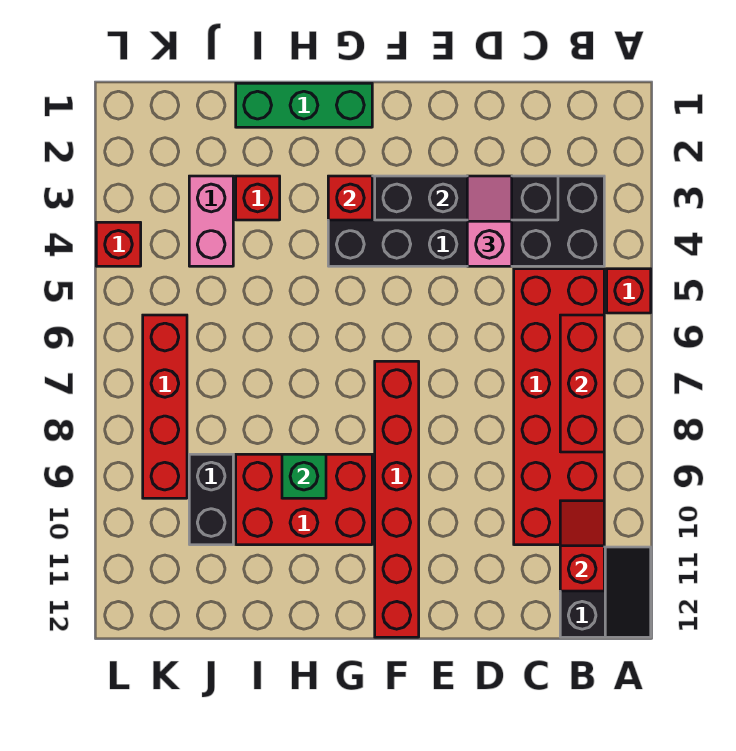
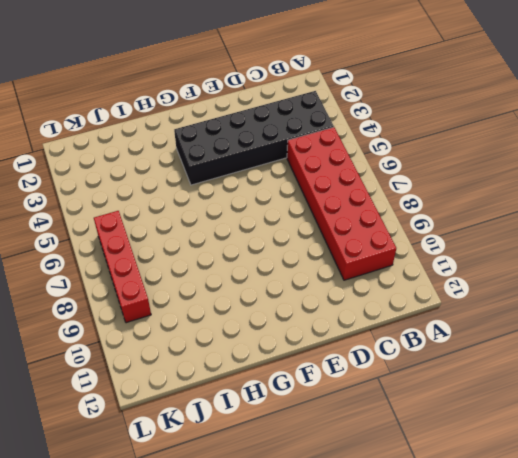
none -> red brick A5 level 1
none -> black slope A11:B12 level 1 top B
none -> red brick F7:F12 level 1

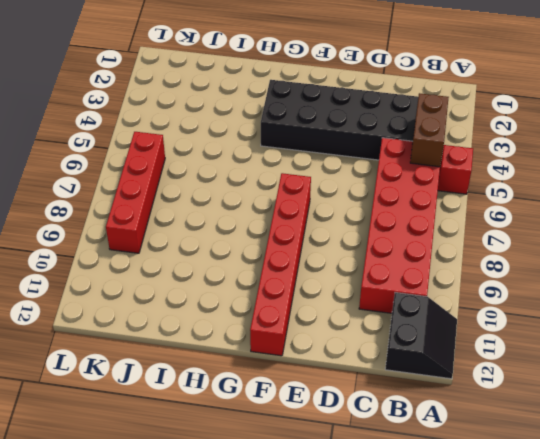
brown brick B4:B5 level 2 -> none
none -> green brick G1:I1 level 1
none -> red brick G9:I10 level 1
none -> red brick I3 level 1

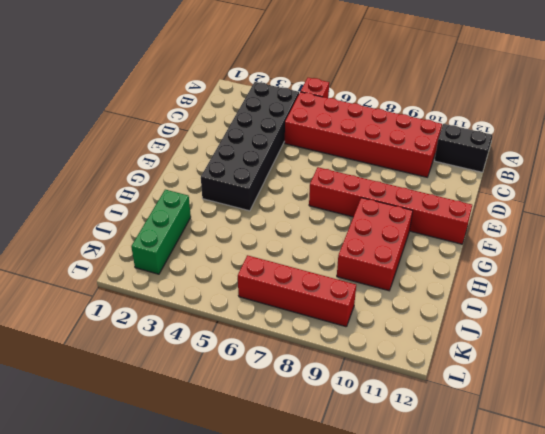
green brick I2:K2 level 1 -> green brick G1:I1 level 1
none -> red brick I3 level 1
none -> pink brick J3:J4 level 1
none -> black brick J9:J10 level 1

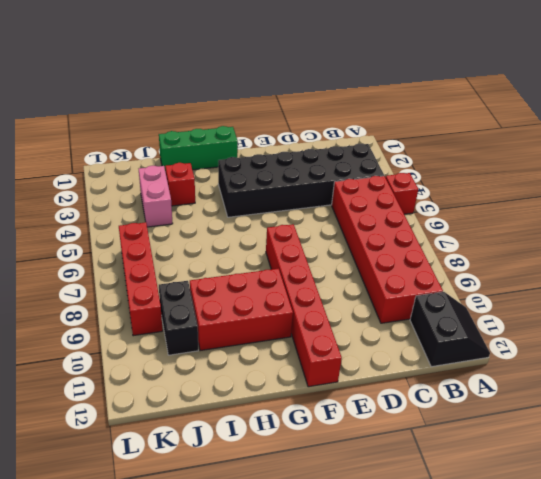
none -> red brick L4 level 1
none -> red brick B6:B8 level 2
none -> red slope B10:B11 level 2 top 11

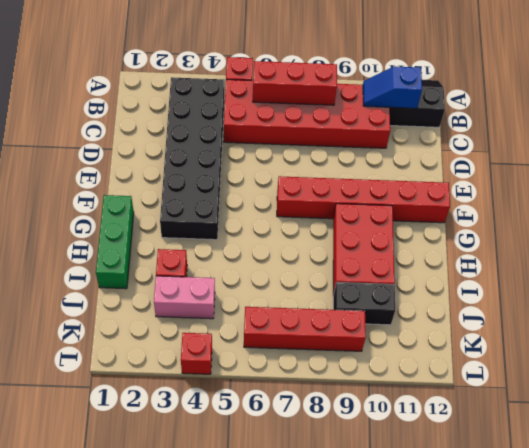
blue slope B10:B11 level 2 top 11 -> red slope B10:B11 level 2 top 11
none -> black brick C3:F3 level 2
none -> red brick G3 level 2
none -> green brick H9 level 2

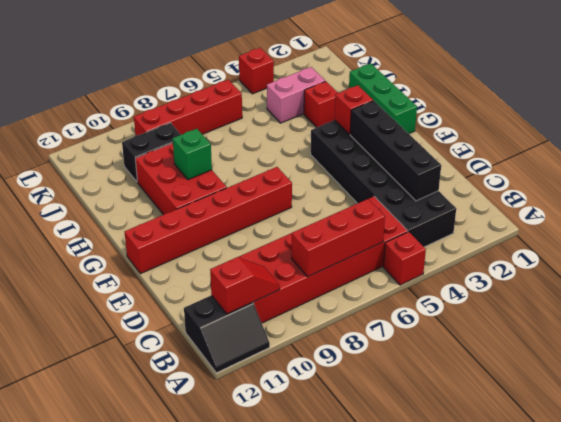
none -> pink slope D3:D4 level 3 top 4

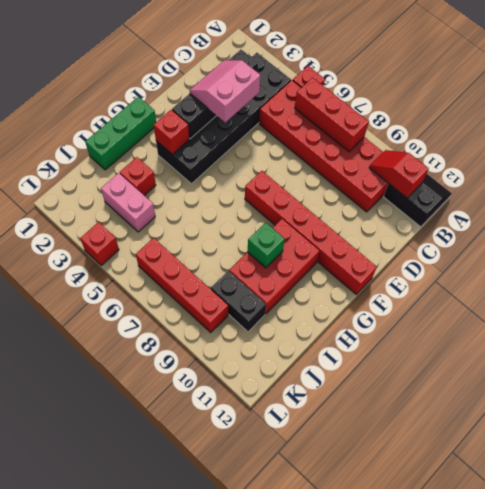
pink slope D3:E4 level 3 top 4 -> pink slope D3:D4 level 3 top 4

